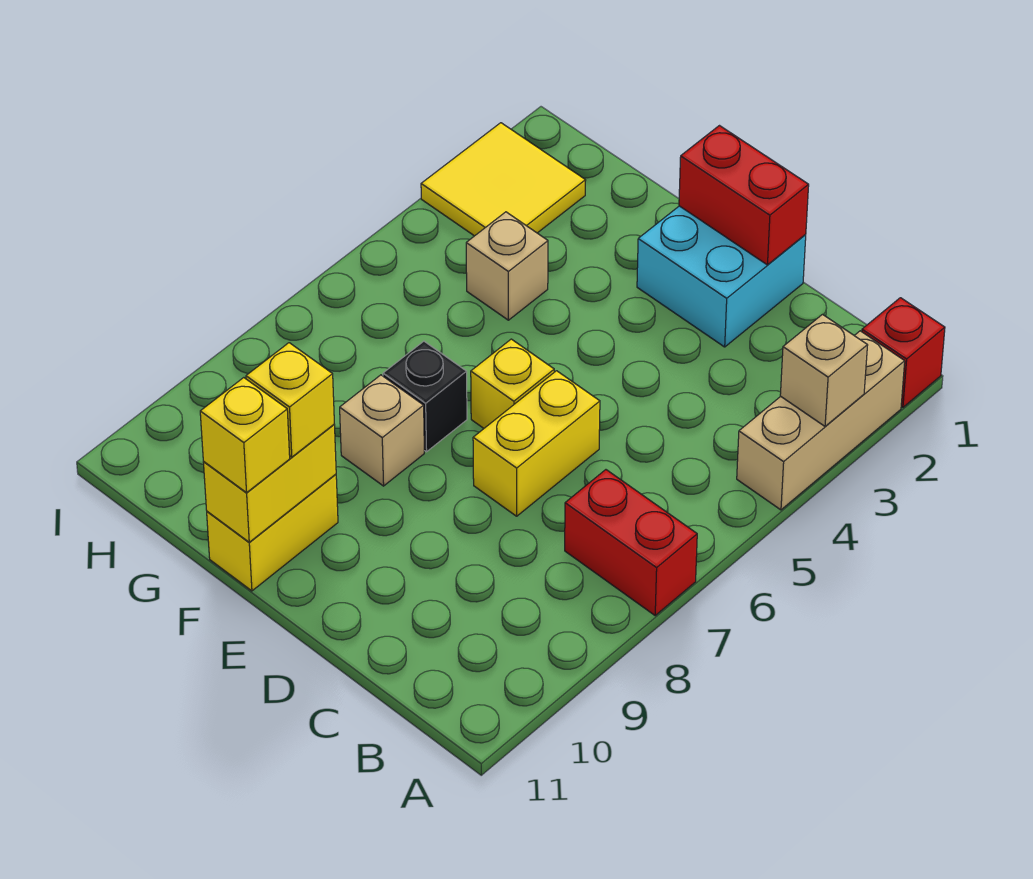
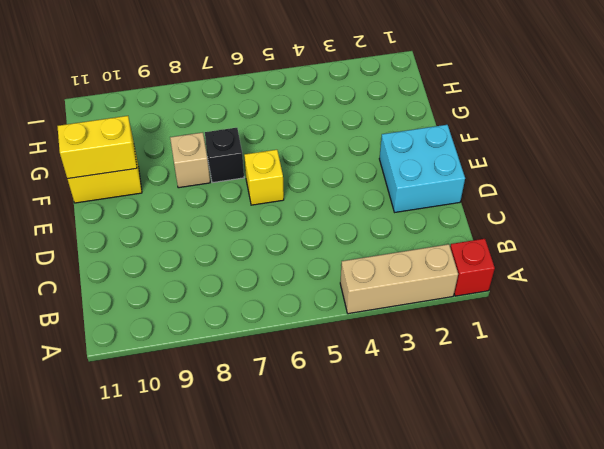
none -> red brick A7:B7 level 1
none -> yellow brick D6:D7 level 1
none -> tan brick G4 level 1

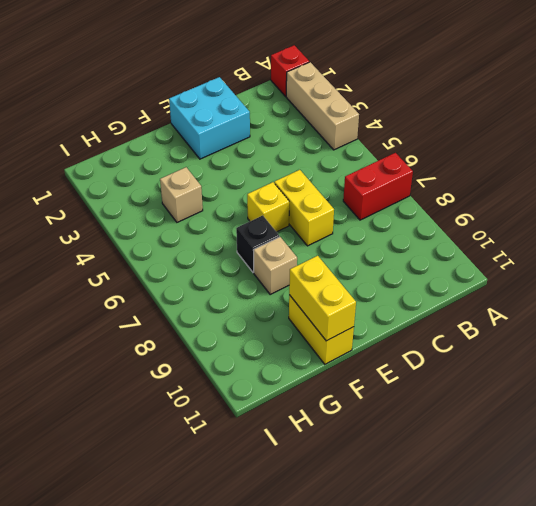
none -> yellow tile H2:I3 level 1
none -> tan brick A3 level 2
none -> red brick D1:E1 level 2

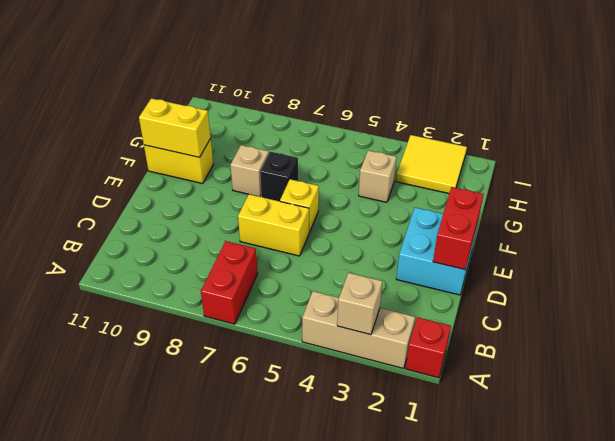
none -> yellow brick F10 level 3
none -> yellow brick F11 level 3

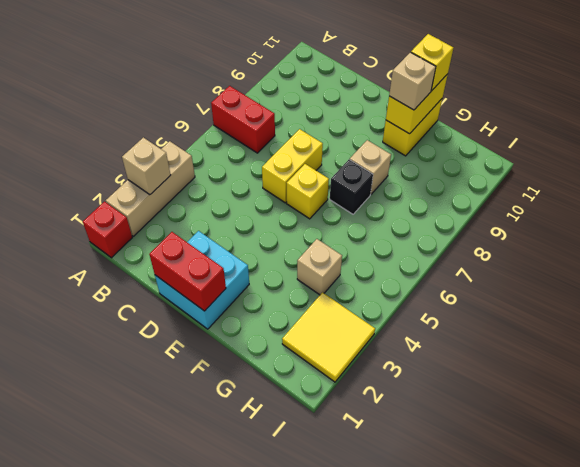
tan brick F10 level 3 -> yellow brick F10 level 3

